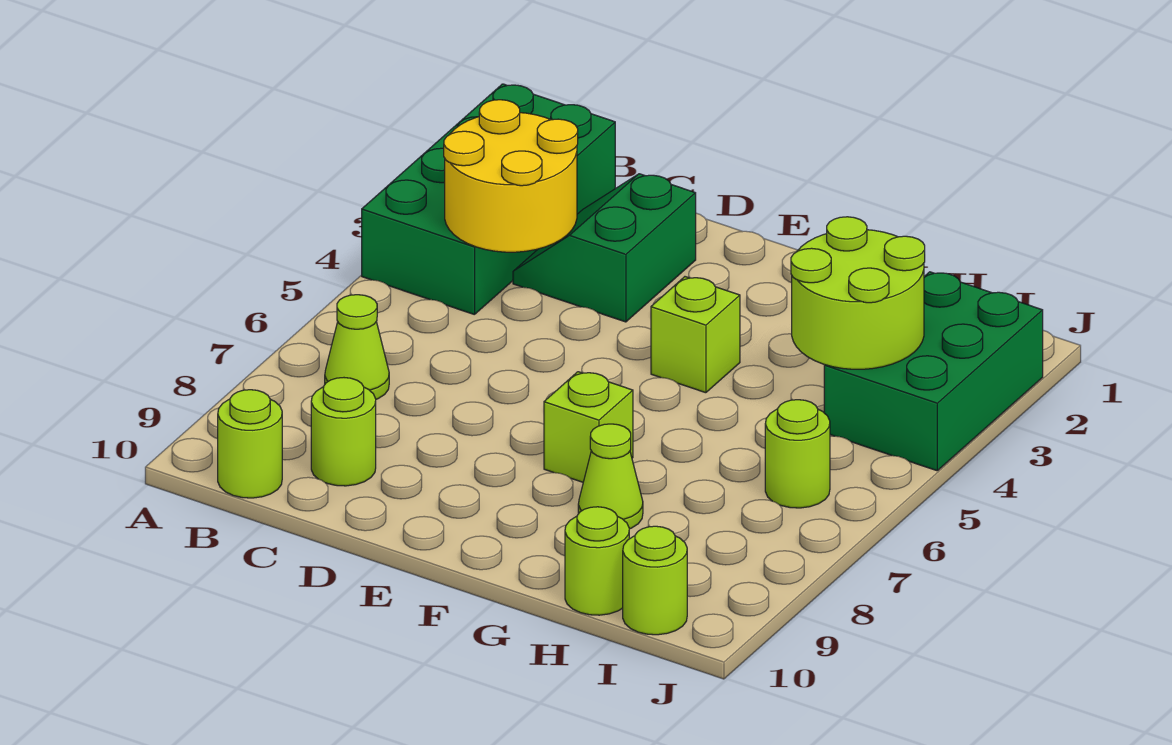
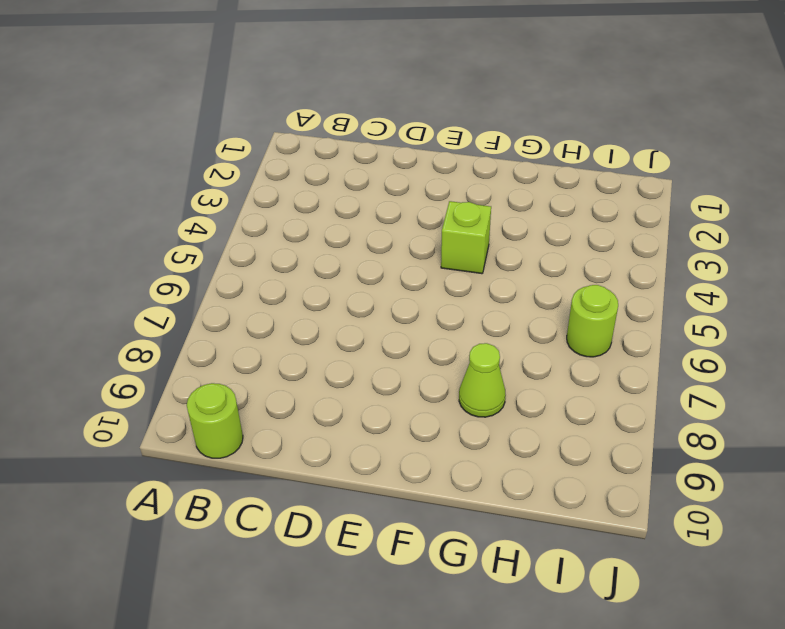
none -> green brick A1:B4 level 1
none -> lime cone B7 level 1
none -> green slope C2:D3 level 1 top D

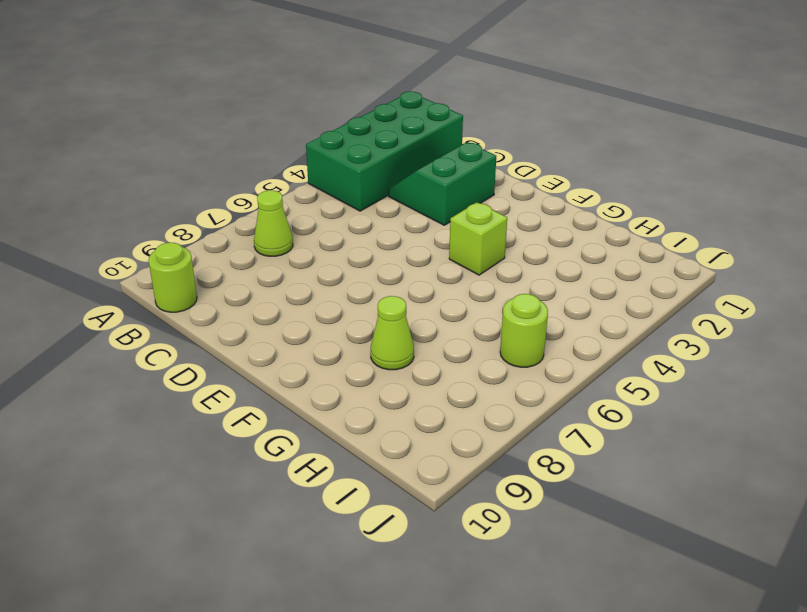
none -> lime round brick C9 level 1
none -> lime brick F7 level 1
none -> lime round brick H10 level 1

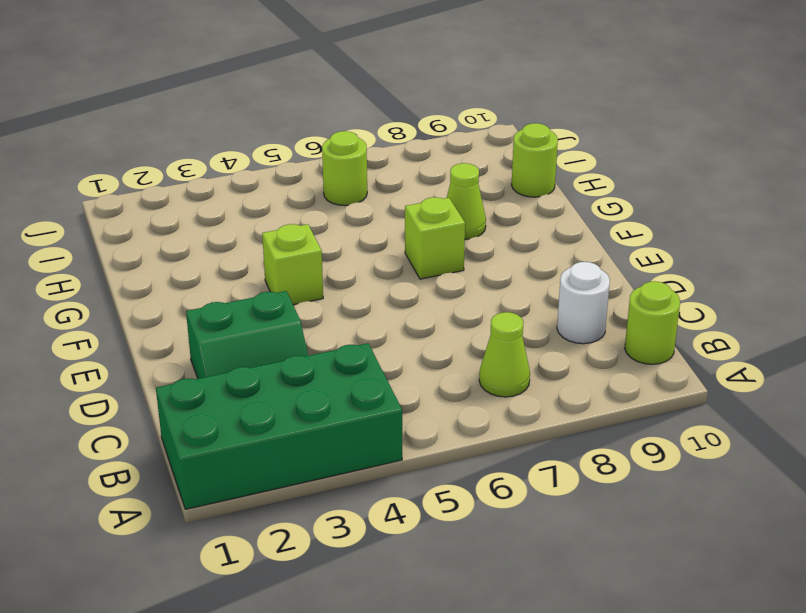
white round brick C9 level 1 -> lime round brick C9 level 1
none -> green brick I2:J4 level 1
none -> lime round brick I10 level 1
none -> yellow round brick B3:C4 level 2

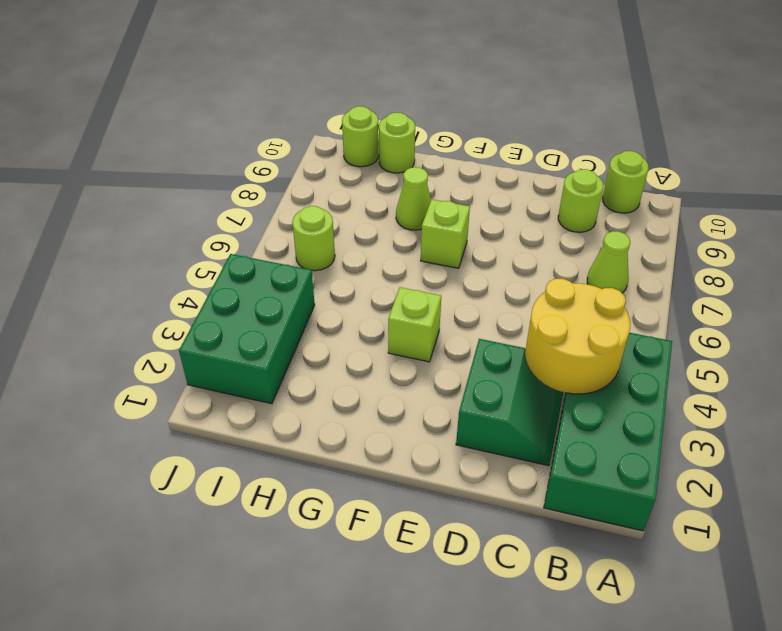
none -> lime round brick H3:I4 level 2

